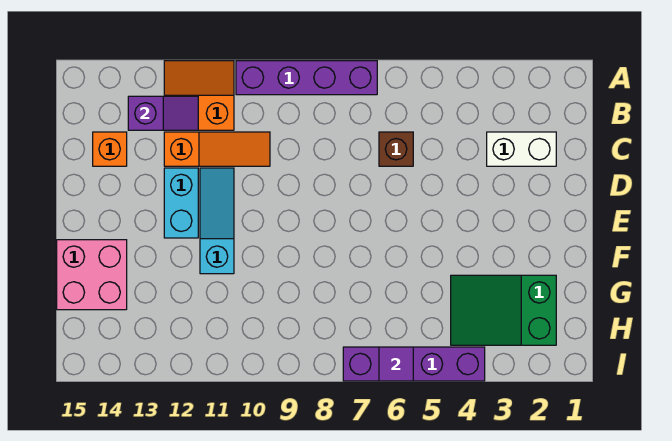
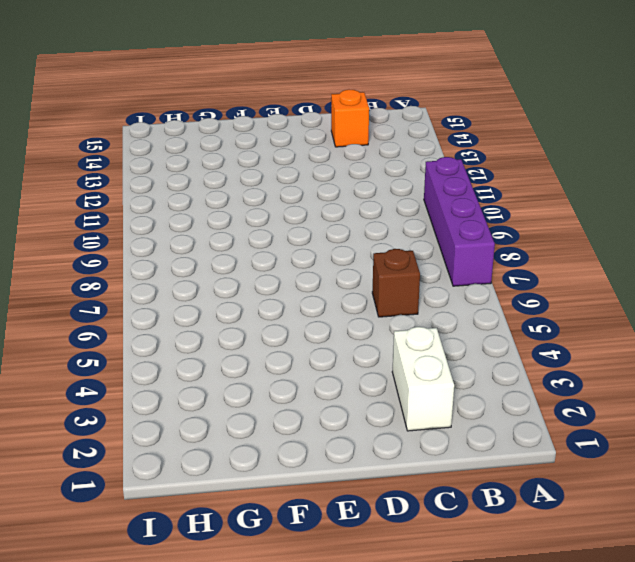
none -> orange slope A11:B12 level 1 top B
none -> orange slope C10:C12 level 1 top 12
none -> cyan slope D11:F11 level 1 top F

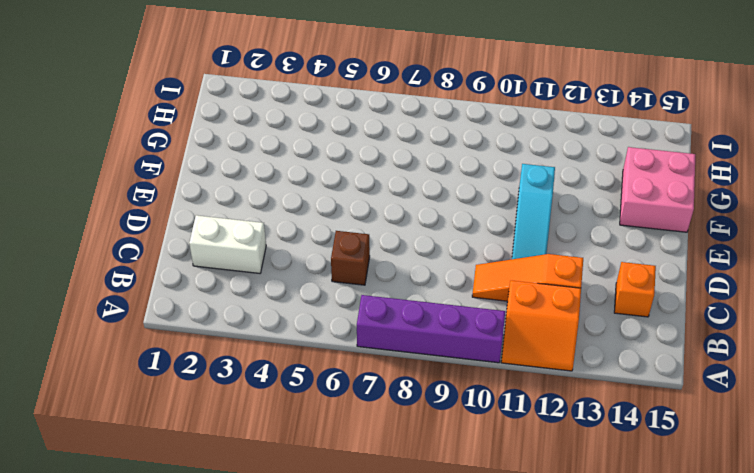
none -> cyan brick D12:E12 level 1
none -> green slope G2:H4 level 1 top 2
none -> purple brick I4:I7 level 1

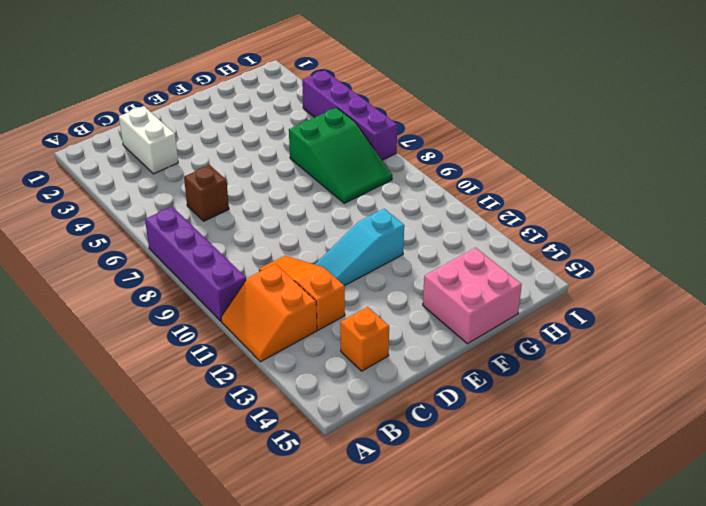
green slope G6:H8 level 1 top 6 -> green slope G2:H4 level 1 top 2
none -> cyan brick D12:E12 level 1
none -> purple slope B12:B13 level 2 top 13
none -> purple tile I6 level 2

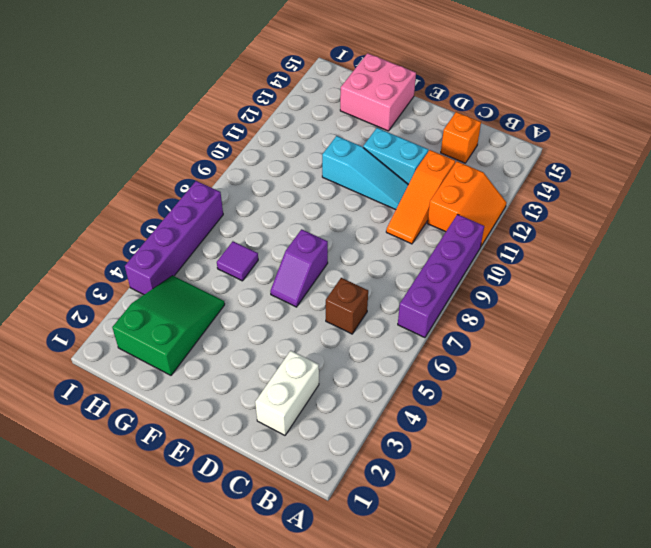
purple slope E6:E7 level 1 top 7 -> purple slope B12:B13 level 2 top 13
purple tile G6 level 1 -> purple tile I6 level 2

